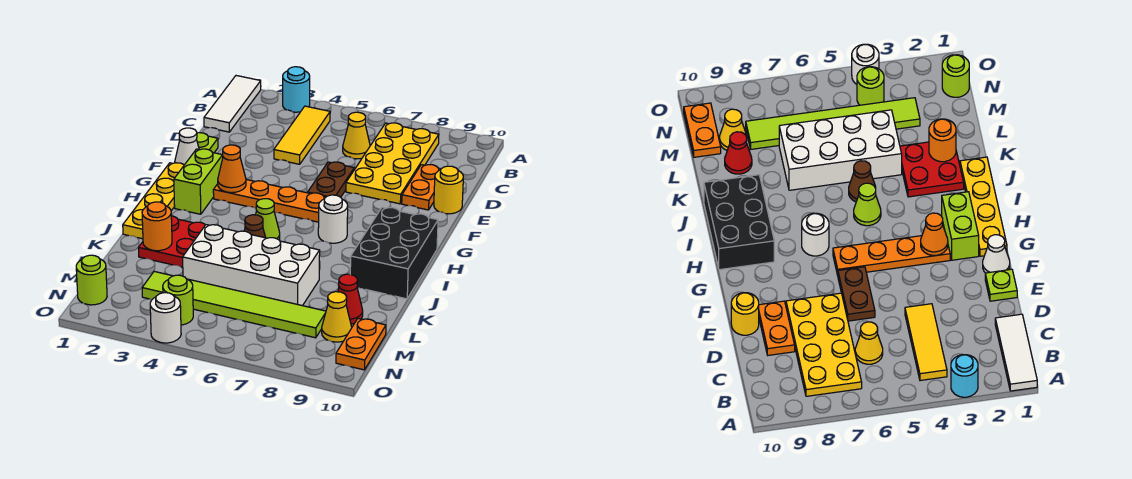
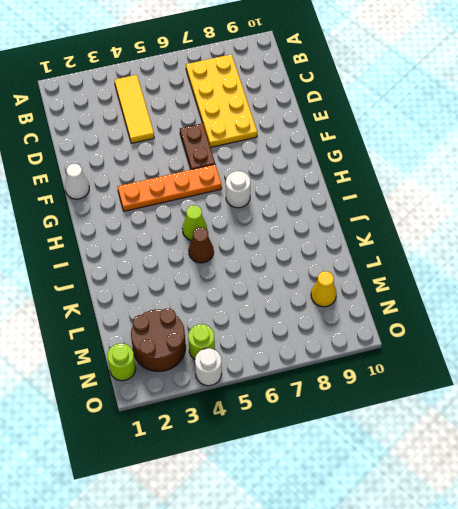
brown round brick M2:N3 level 1 -> lime tile M3:M8 level 1
none -> white tile A1:C1 level 1
none -> cyan round brick A3 level 1
none -> yellow cone C6 level 1

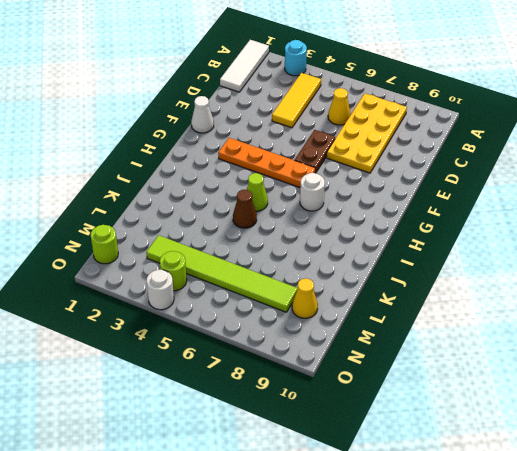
none -> orange plate D9:E9 level 1
none -> lime plate E1 level 1
none -> yellow round brick E10 level 1

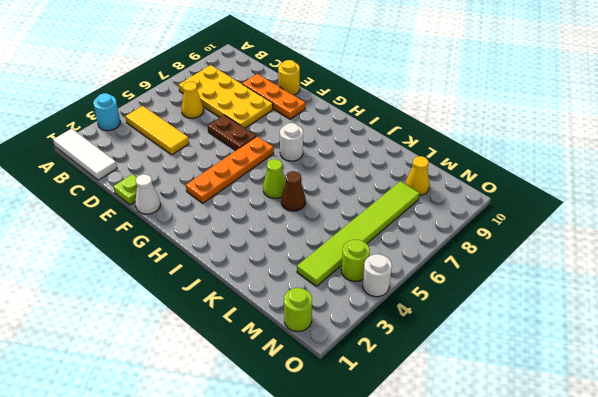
orange plate D9:F9 level 1 -> orange plate D9:E9 level 1
none -> yellow plate G1:J1 level 1
none -> lime brick G2:H2 level 1
none -> black brick H9:J10 level 1

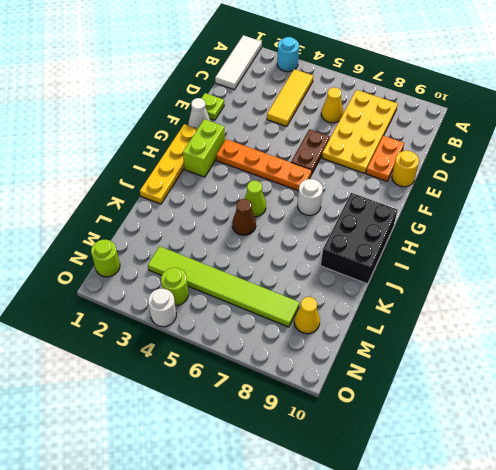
none -> red plate J2:K3 level 1
none -> white brick K4:L7 level 1
none -> red cone L9 level 1

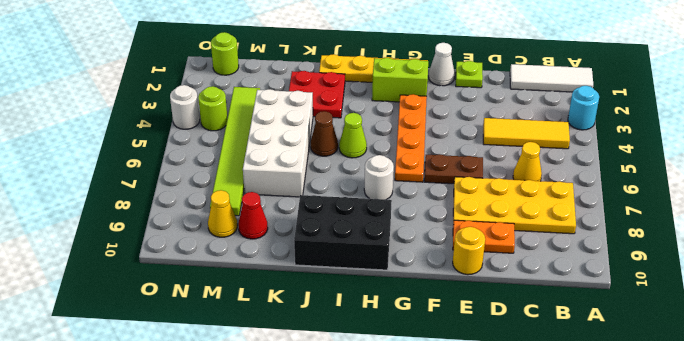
none -> orange plate M10:N10 level 1
none -> orange cone G3 level 2
none -> orange round brick K2 level 2

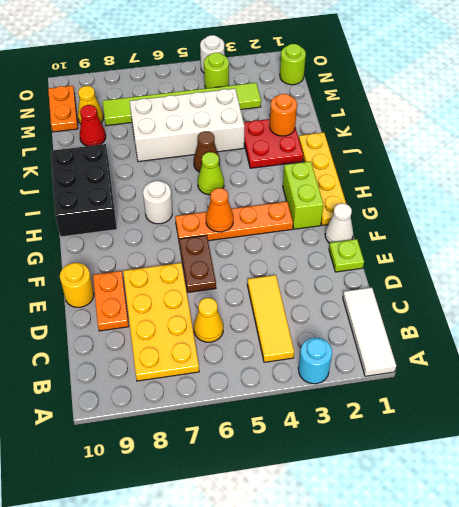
orange cone G5 level 2 -> orange cone G3 level 2

